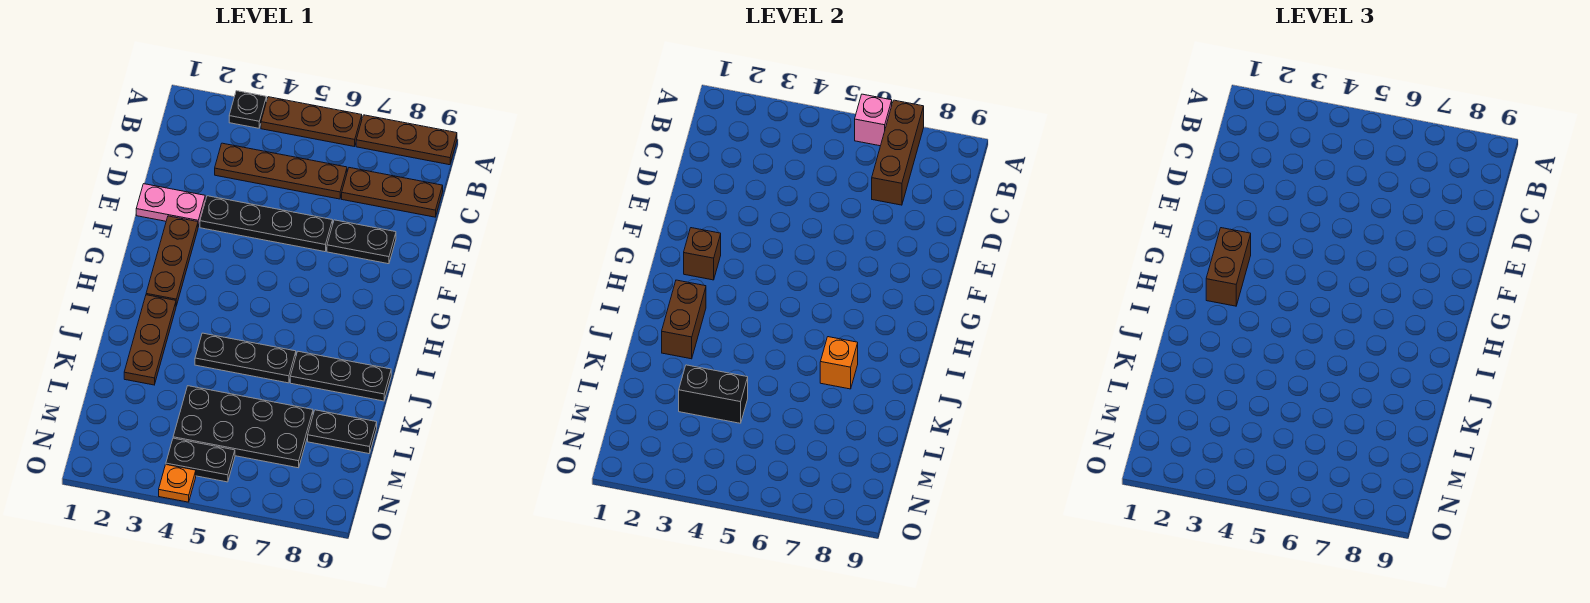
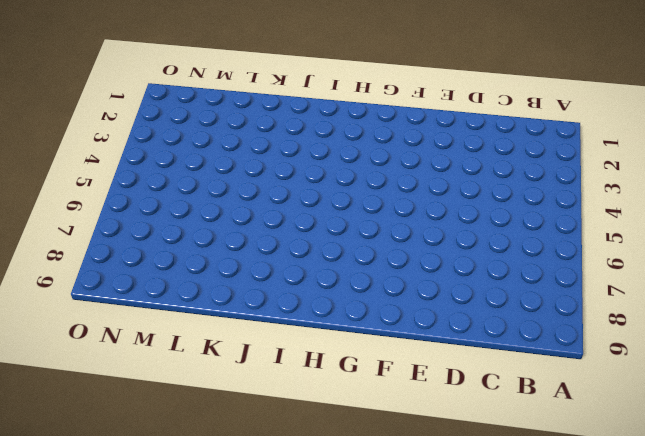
none -> black plate A3 level 1
none -> brown plate A4:A6 level 1
none -> brown plate A7:A9 level 1

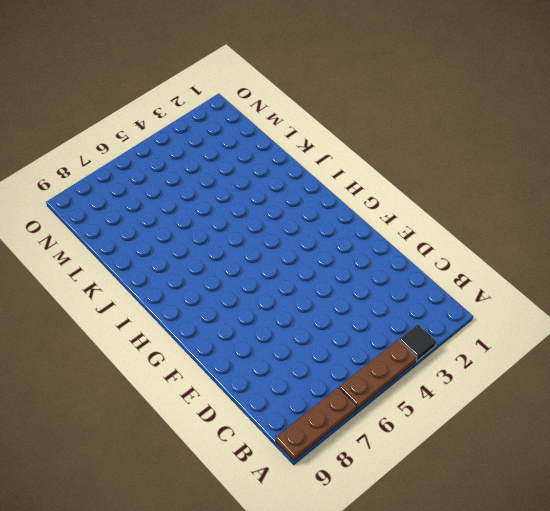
black tile A3 level 1 -> black plate A3 level 1
none -> brown plate C3:C6 level 1
none -> brown plate C7:C9 level 1
none -> pink plate E1:E2 level 1

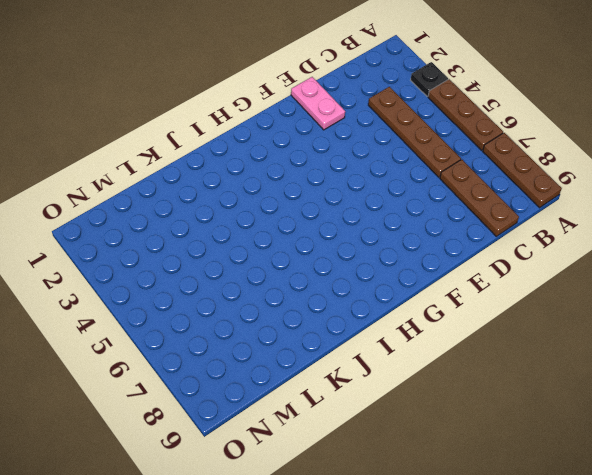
none -> black plate E3:E6 level 1
none -> black plate E7:E8 level 1
none -> brown plate F2:H2 level 1

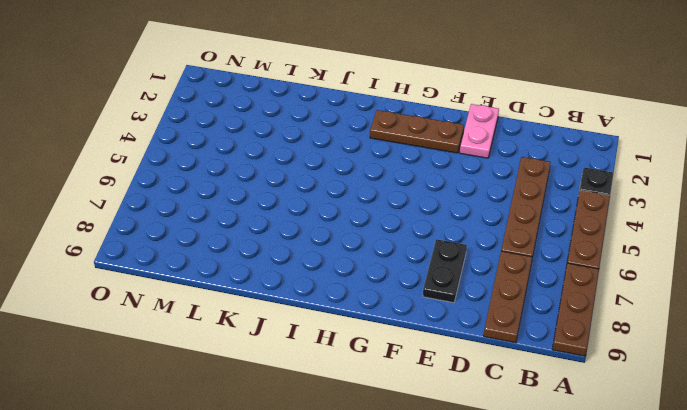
none -> black plate E3:E6 level 1
none -> brown plate I2:K2 level 1
none -> black plate J4:J6 level 1

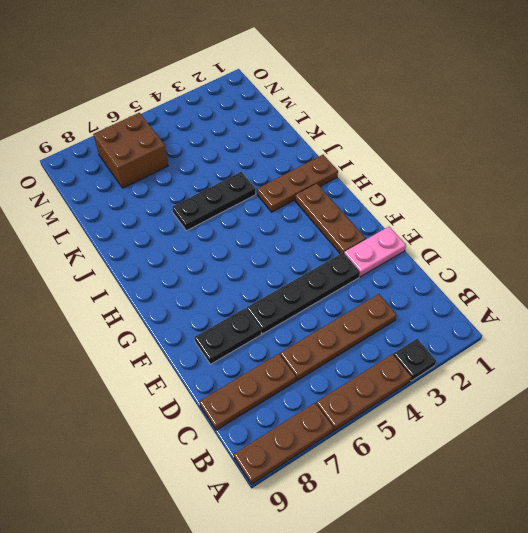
brown plate I1:I3 level 1 -> brown plate I2:K2 level 1
brown brick M6:N7 level 1 -> black plate L4:M7 level 1
none -> black plate J7:J9 level 1
none -> black plate L8:L9 level 1
none -> black plate N4:N5 level 1

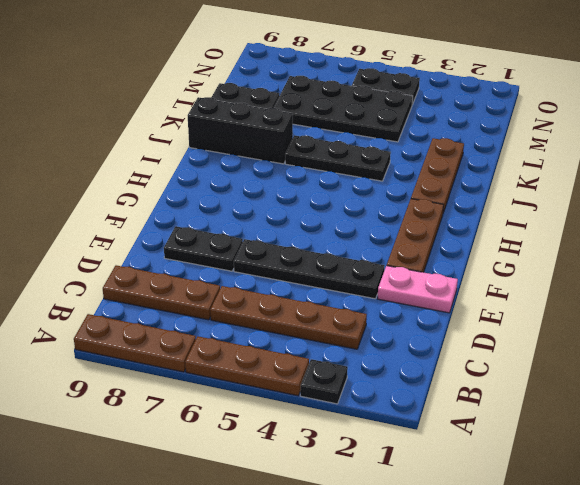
black brick J7:J9 level 1 -> black plate J7:J9 level 1
none -> orange plate O4 level 1
none -> pink brick A6 level 2
none -> brown brick A7:C7 level 2

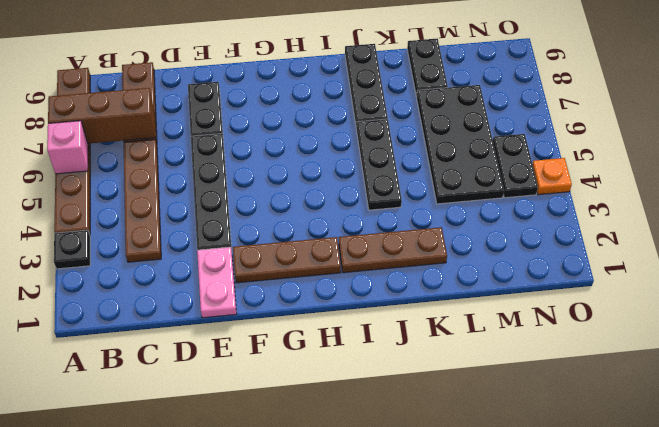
none -> brown brick G2 level 2
none -> brown brick I2:J2 level 2
none -> orange brick J7 level 2

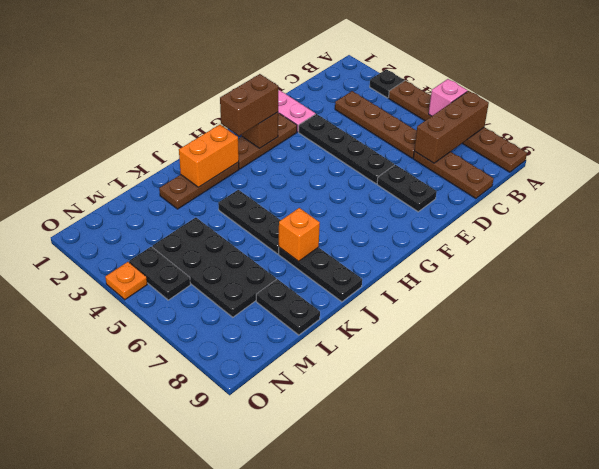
orange brick I2:J2 level 2 -> brown brick I2:J2 level 2
none -> black brick L3:L4 level 2

